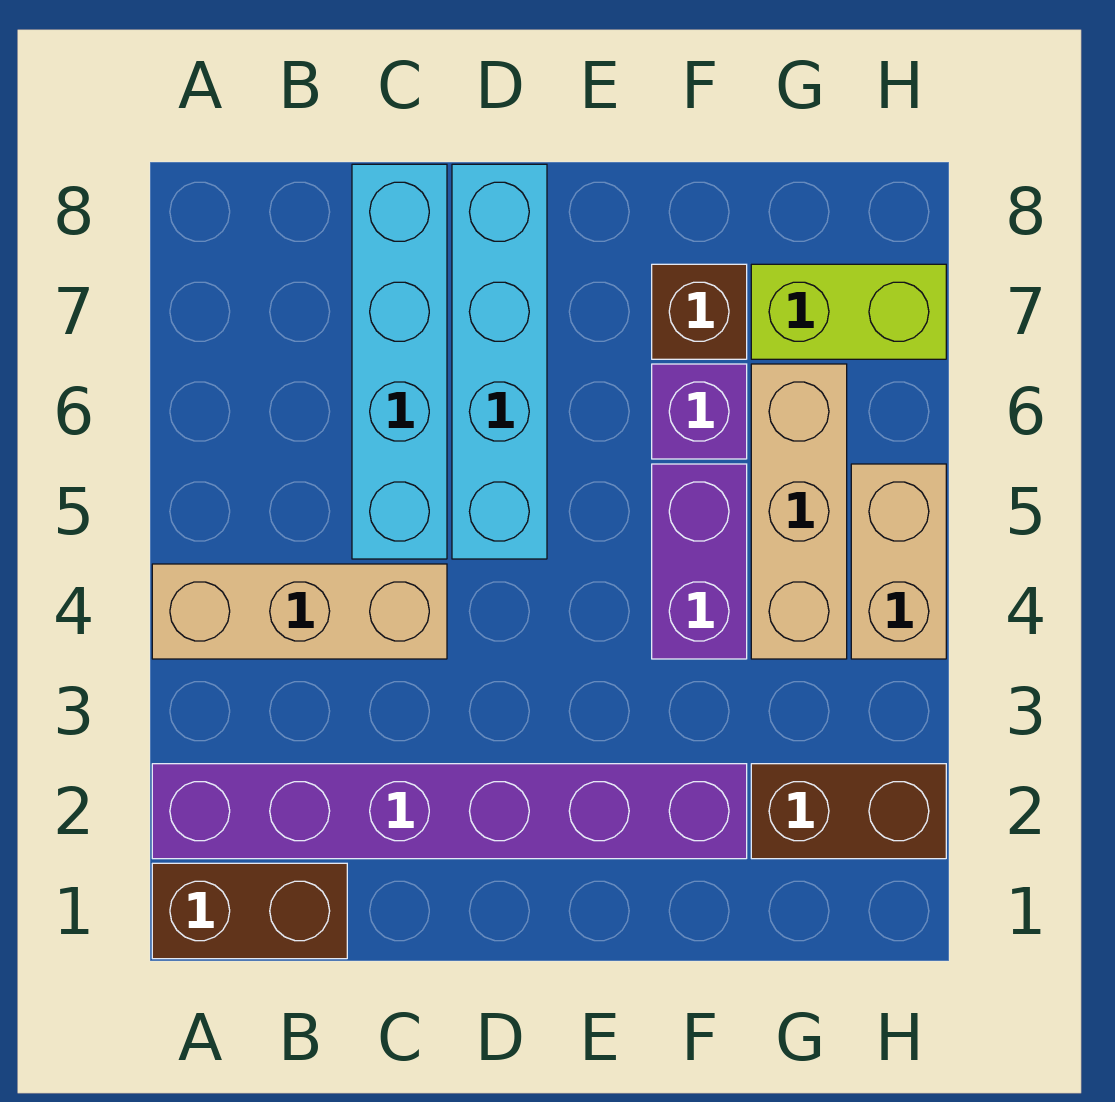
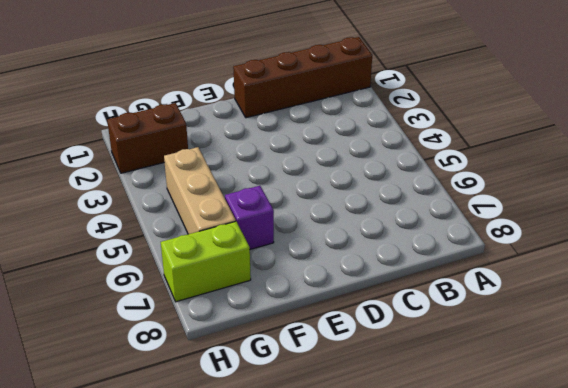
brown brick A1:D1 level 1 -> brown brick A1:B1 level 1
none -> purple brick A2:F2 level 1
none -> tan brick A4:C4 level 1
none -> cyan brick C5:C8 level 1

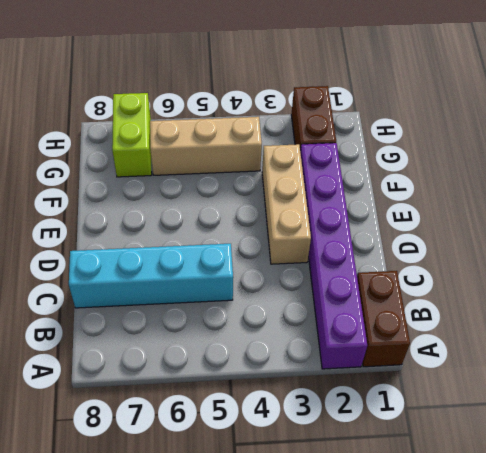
tan brick D3:F3 level 1 -> tan brick A4:C4 level 1
none -> cyan brick D5:D8 level 1
none -> purple brick F4:F5 level 1
none -> purple brick F6 level 1

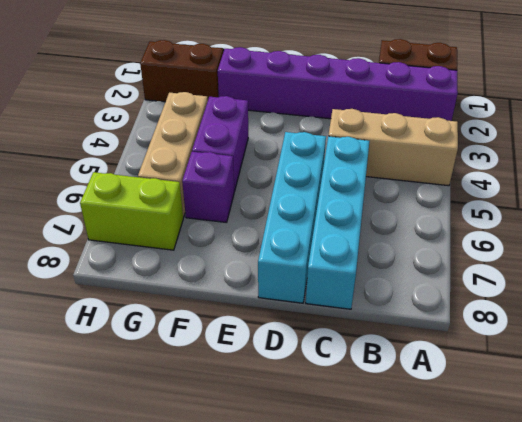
none -> brown brick F7 level 1
none -> tan brick H4:H5 level 1

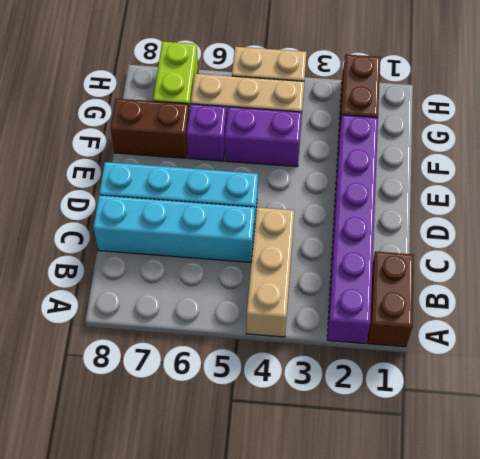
brown brick F7:F8 level 1 -> brown brick F7 level 1

